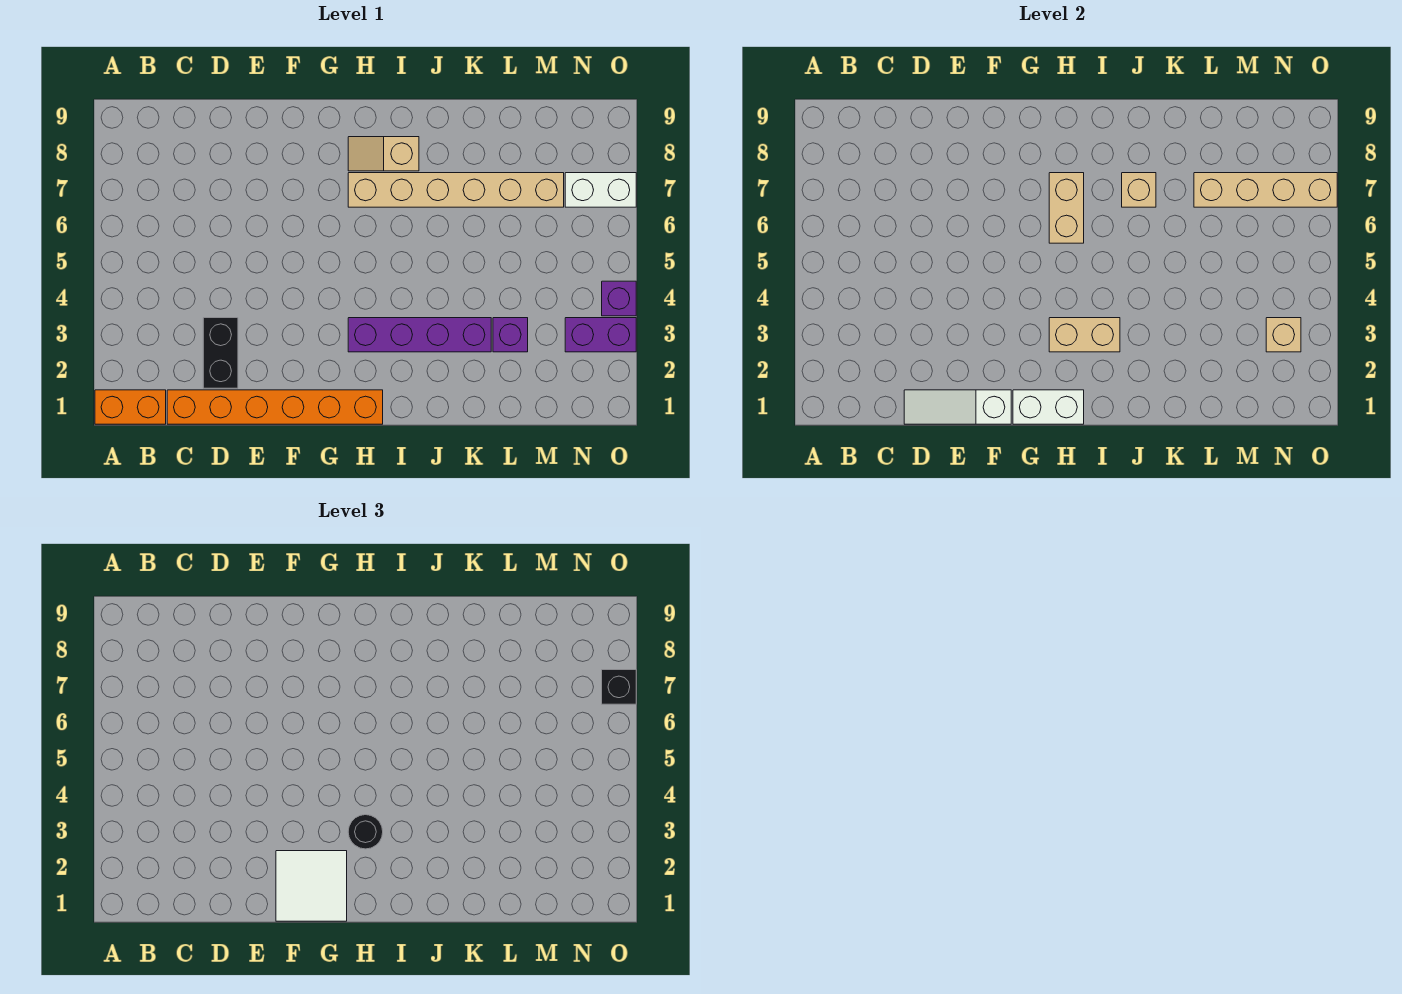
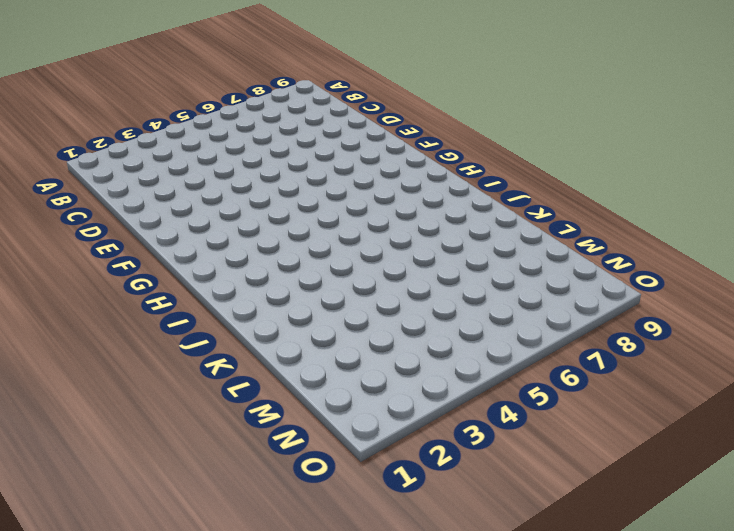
none -> orange brick A1:B1 level 1
none -> orange brick C1:H1 level 1
none -> black brick D2:D3 level 1

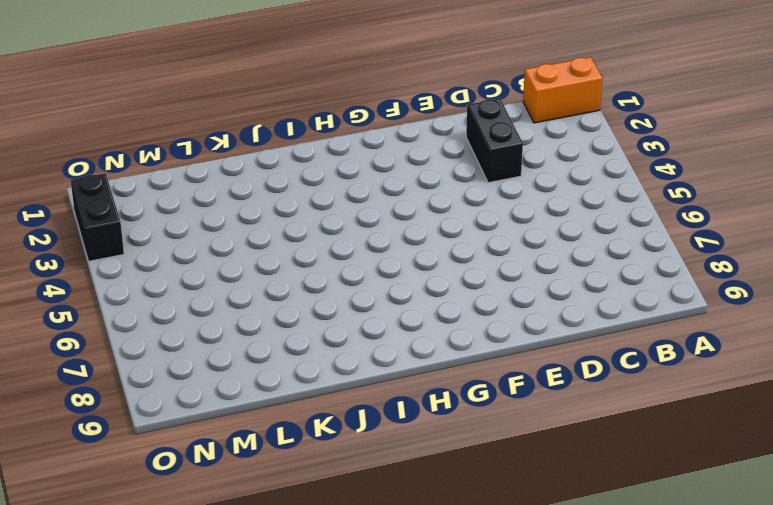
black brick O2:O3 level 1 -> purple brick N3:O3 level 1
none -> orange brick C1:H1 level 1
none -> purple brick H3:K3 level 1
none -> tan brick H7:M7 level 1

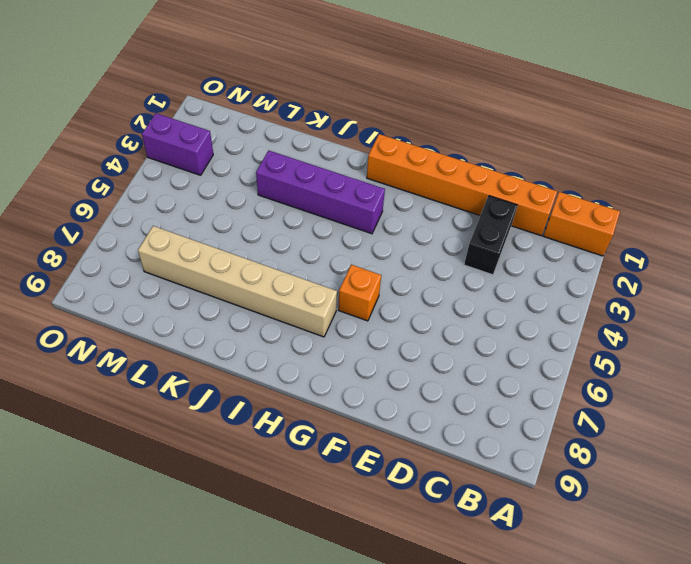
orange brick G6 level 1 -> none
none -> tan slope H8:I8 level 1 top I
none -> purple brick L3 level 1
none -> white brick N7:O7 level 1

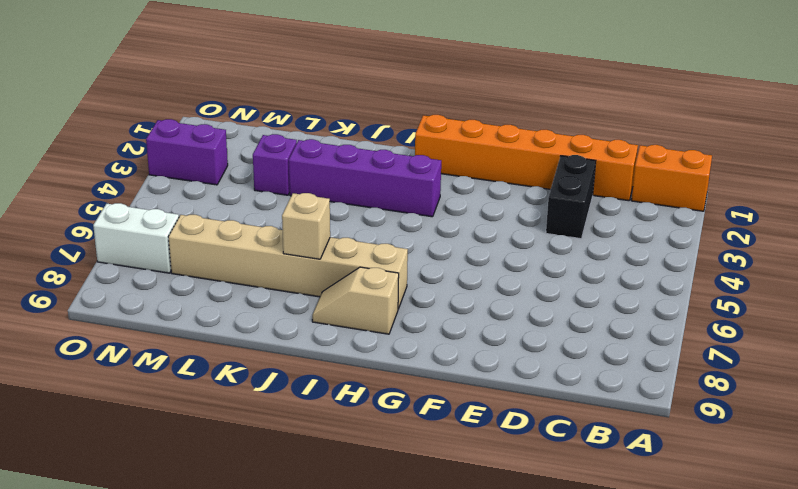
tan slope H8:I8 level 1 top H -> tan slope H8:I8 level 1 top I
none -> purple brick O4 level 1
none -> white slope D1:F1 level 2 top F
none -> white brick G1:H1 level 2

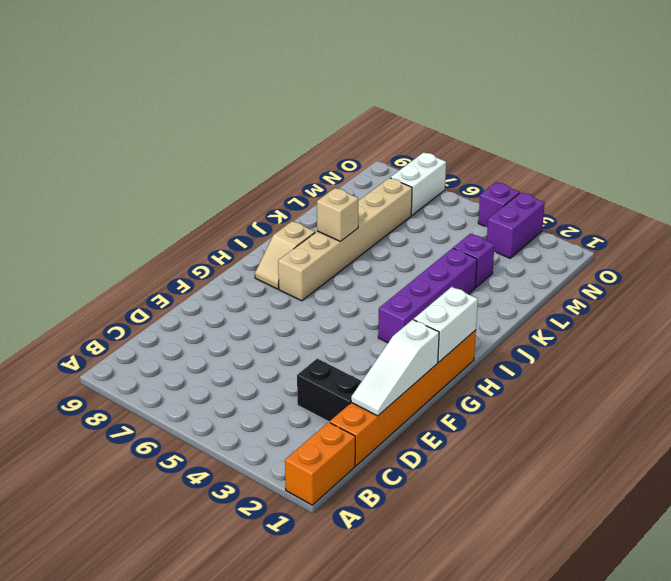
none -> tan brick H3:I3 level 2
none -> tan brick H6:H7 level 2
none -> tan brick L7:O7 level 2

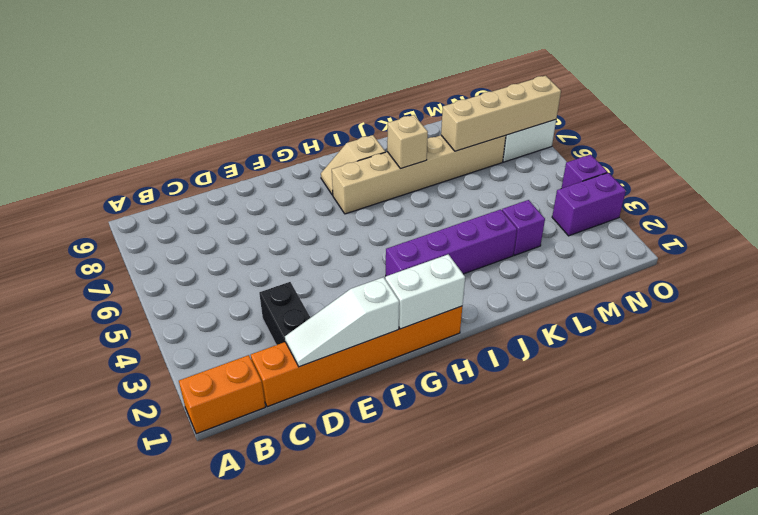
none -> tan brick H3:I3 level 2
none -> tan brick H6:H7 level 2
none -> tan brick N3 level 2

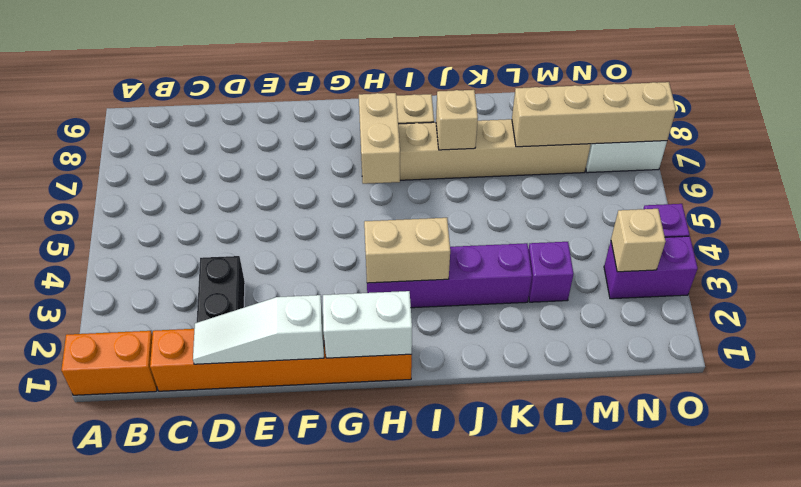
none -> white tile F1:G2 level 3
none -> black round brick H3 level 3
none -> black brick O7 level 3

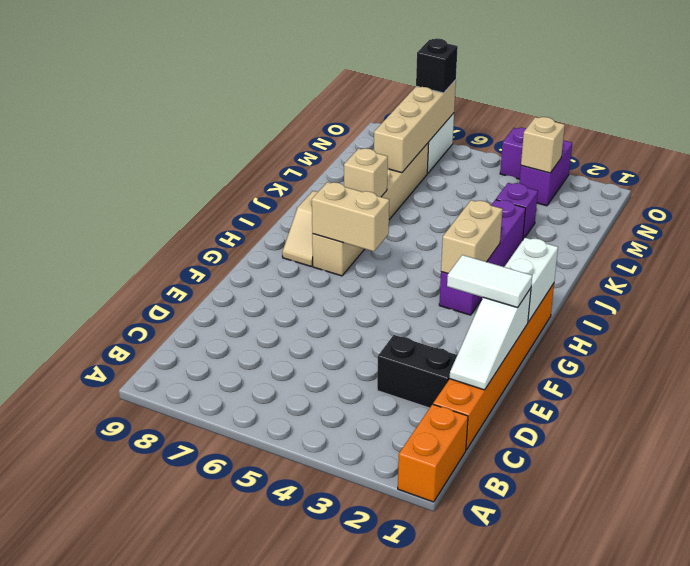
white tile F1:F2 level 3 -> white tile F1:G2 level 3
none -> black round brick H3 level 3

